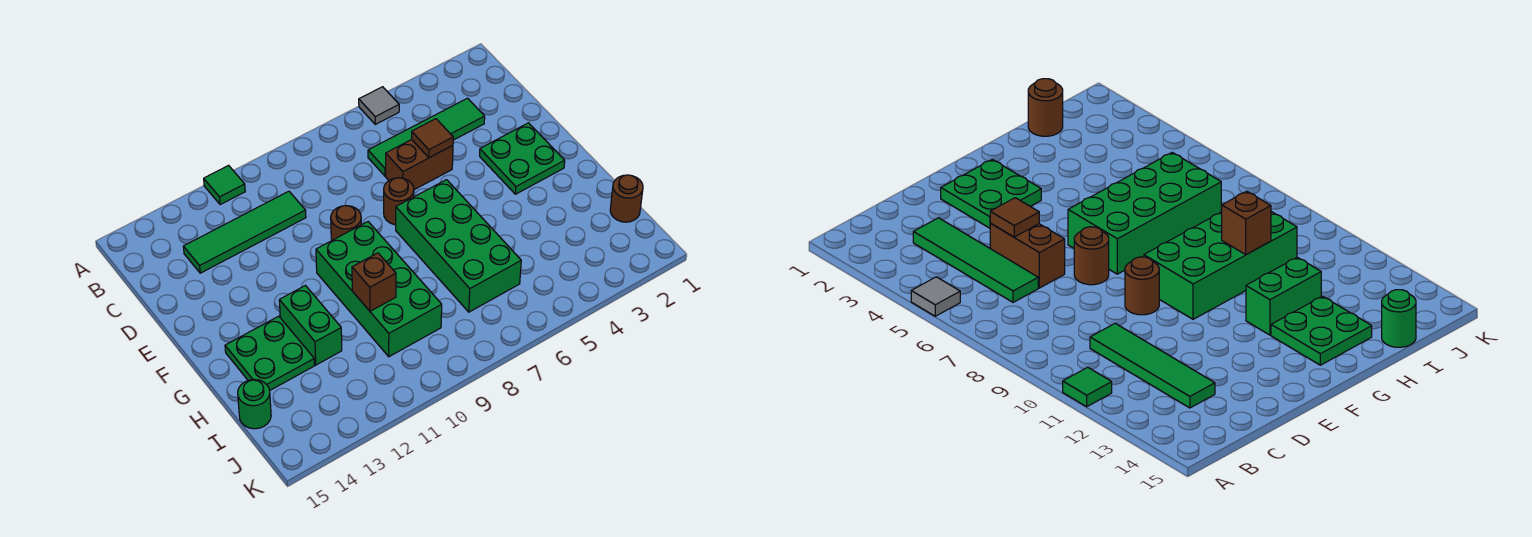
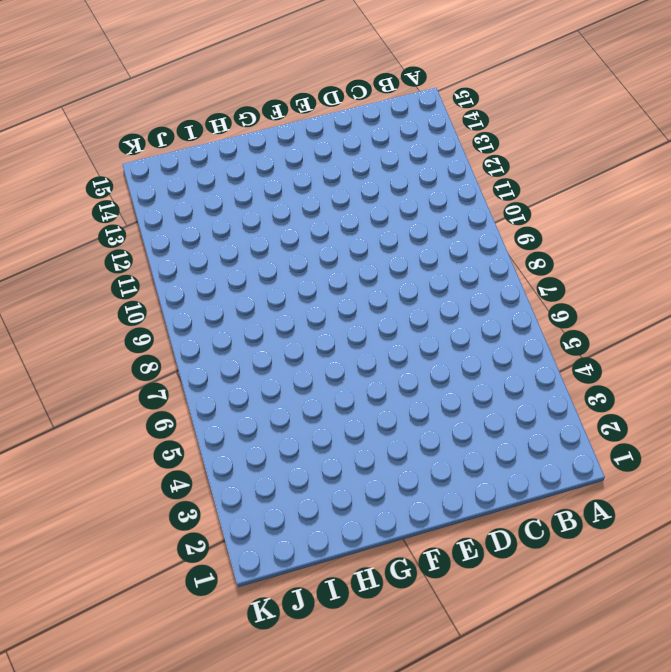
none -> grey tile A5 level 1
none -> green tile A11 level 1
none -> green tile C3:C6 level 1

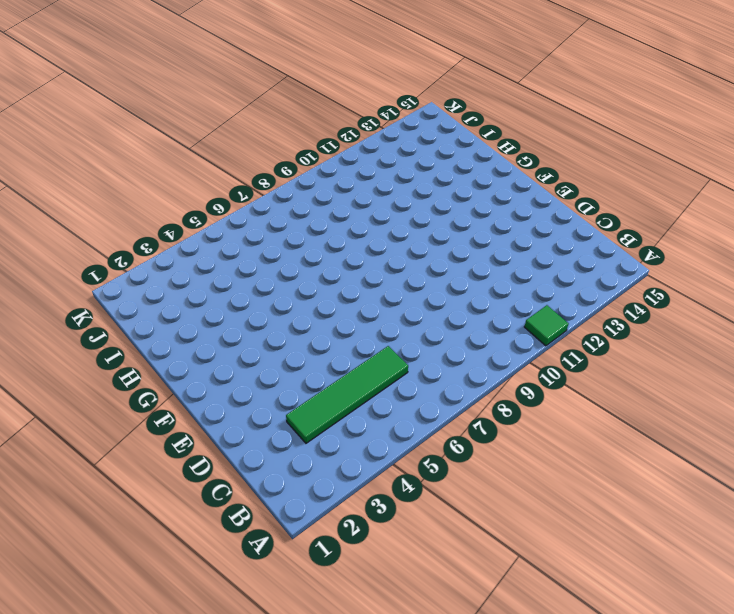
none -> grey tile A5 level 1
none -> green tile C10:C13 level 1
none -> brown brick D5:D6 level 1

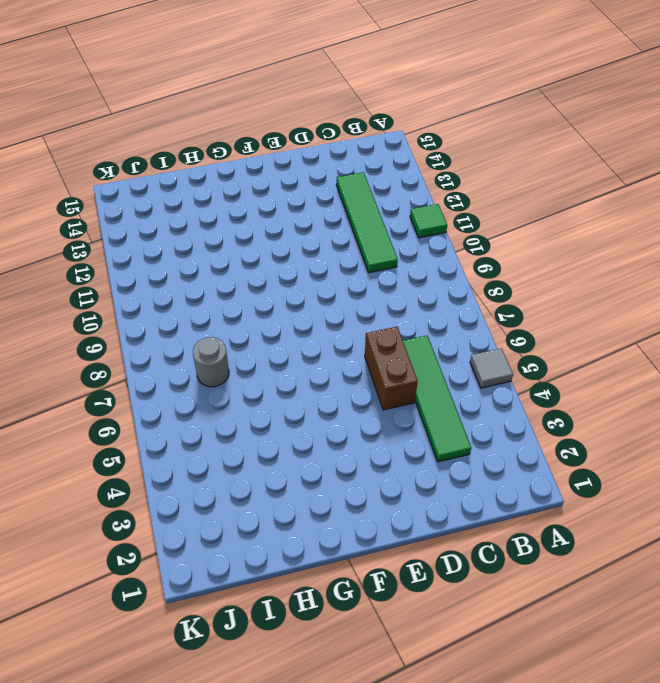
grey round brick I7 level 1 -> green brick F6:I7 level 1
none -> green plate E2:F3 level 1
none -> brown round brick E7 level 1
none -> brown round brick E9 level 1

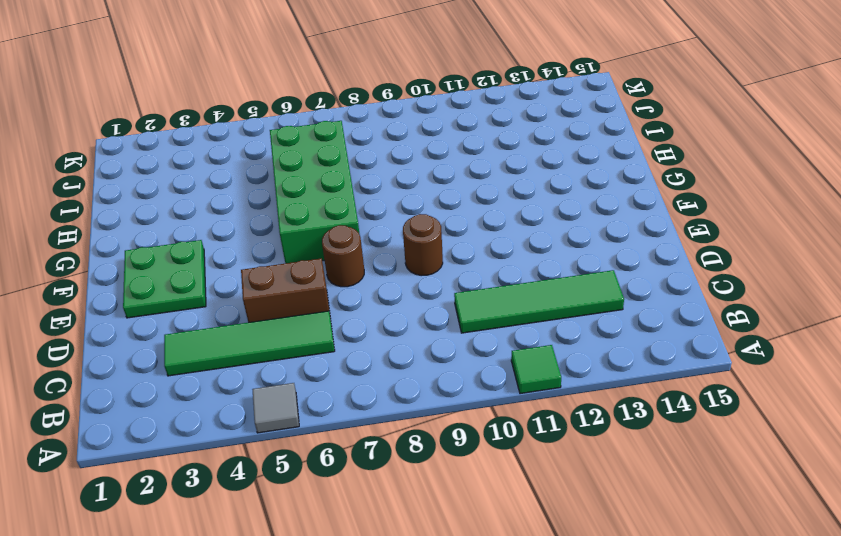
none -> green brick F9:I10 level 1
none -> green brick G12:H12 level 1
none -> green plate G13:H14 level 1

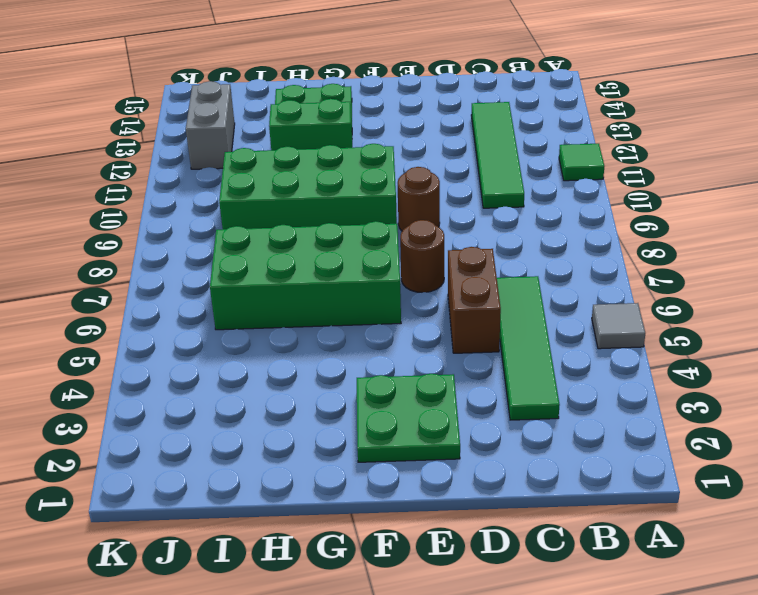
grey brick J12:J13 level 1 -> none
none -> brown round brick I1 level 1
none -> green round brick I15 level 1
none -> brown tile D5 level 2

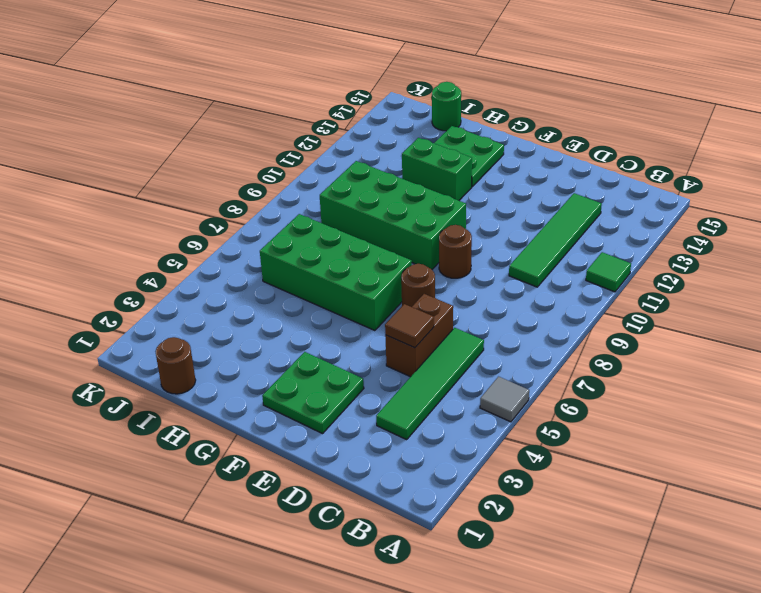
none -> brown brick H10 level 2

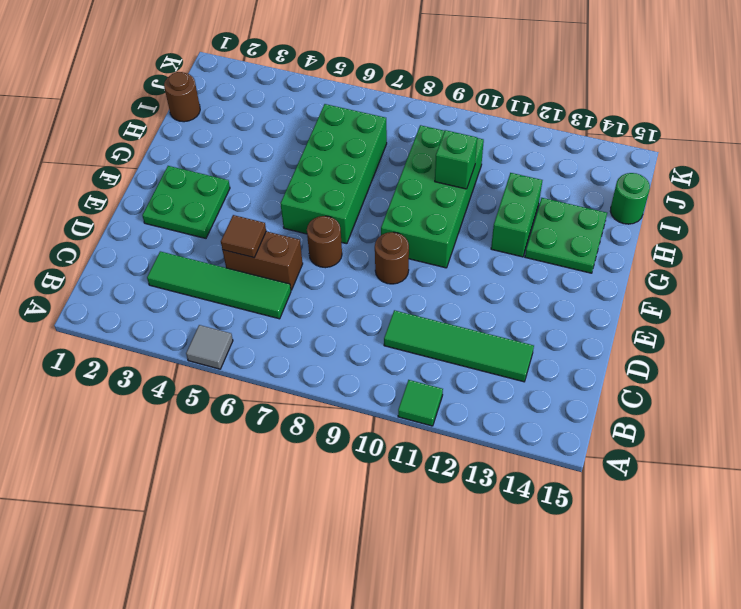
green brick H10 level 2 -> brown brick H10 level 2

